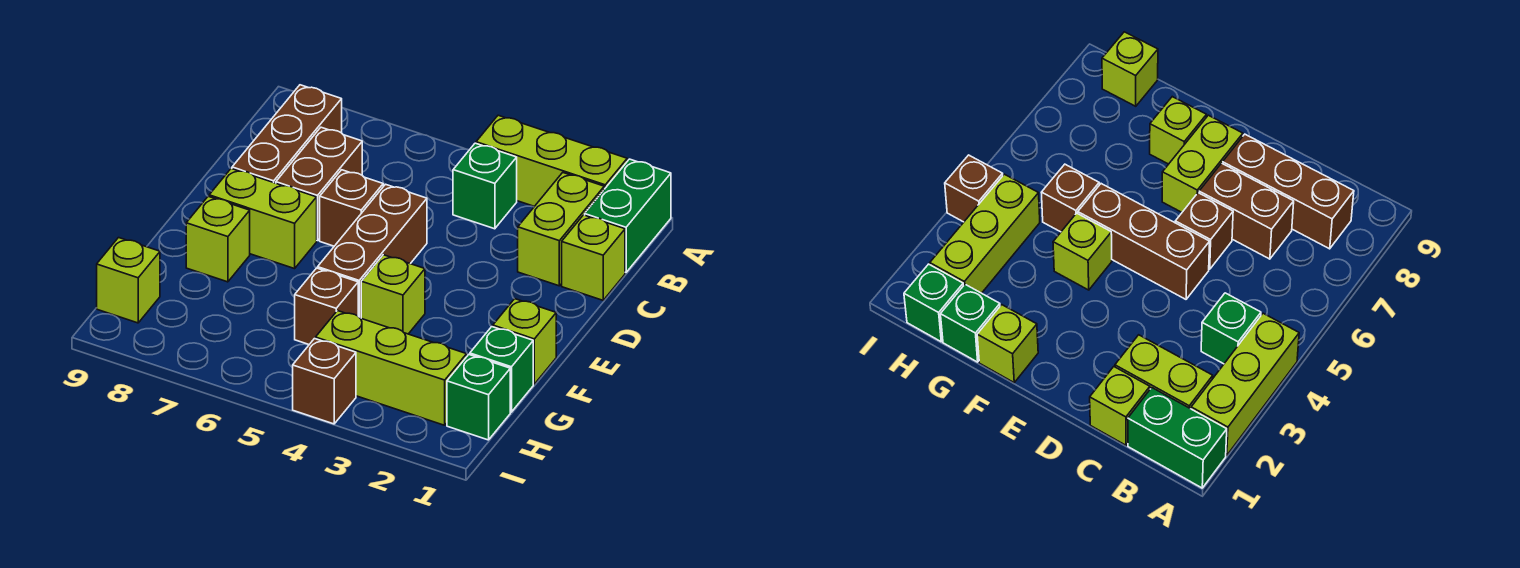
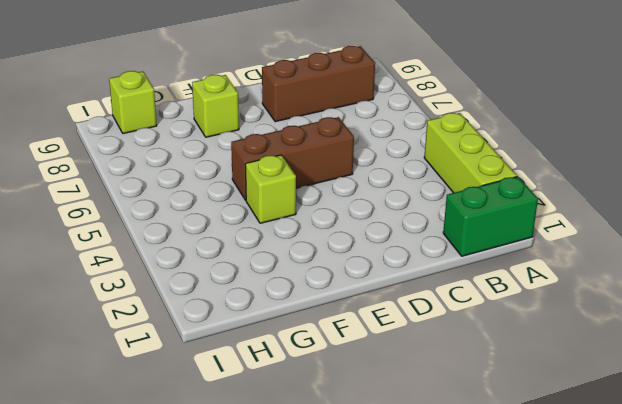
none -> lime brick B2:C2 level 1
none -> green brick B4 level 1
none -> lime brick C1 level 1

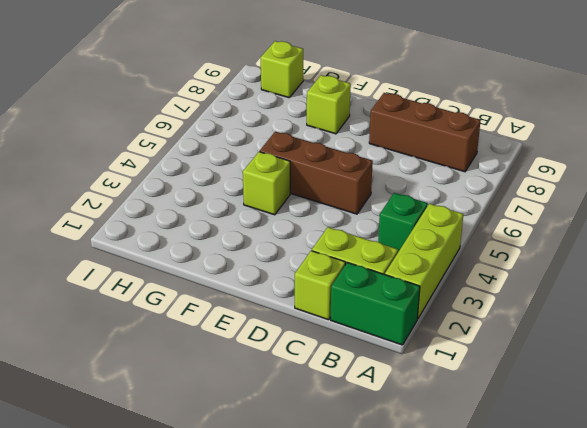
none -> brown brick C7:D7 level 1
none -> brown brick D6 level 1
none -> lime brick E7:E8 level 1

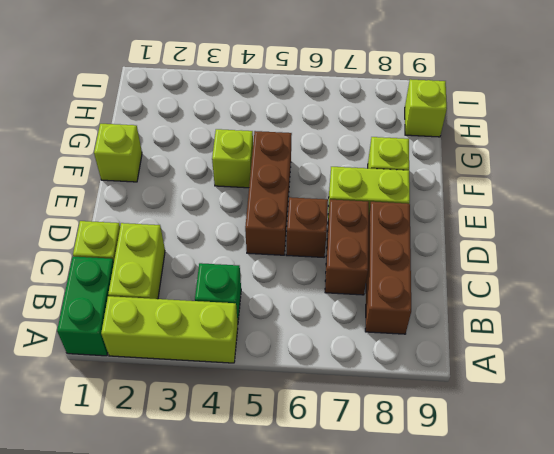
none -> green brick G1 level 1
none -> brown brick G5 level 1
none -> green brick H1 level 1

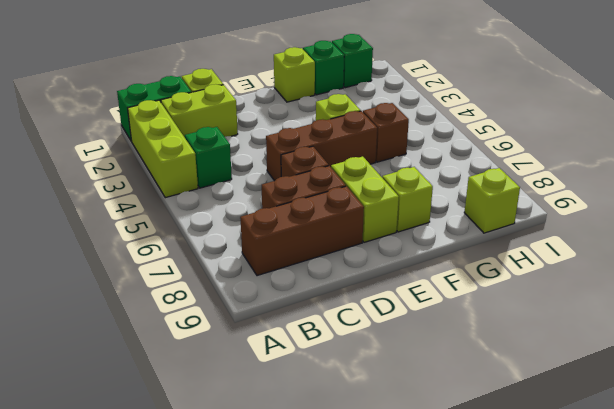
none -> lime brick H2:H4 level 1
none -> brown brick I4 level 1

